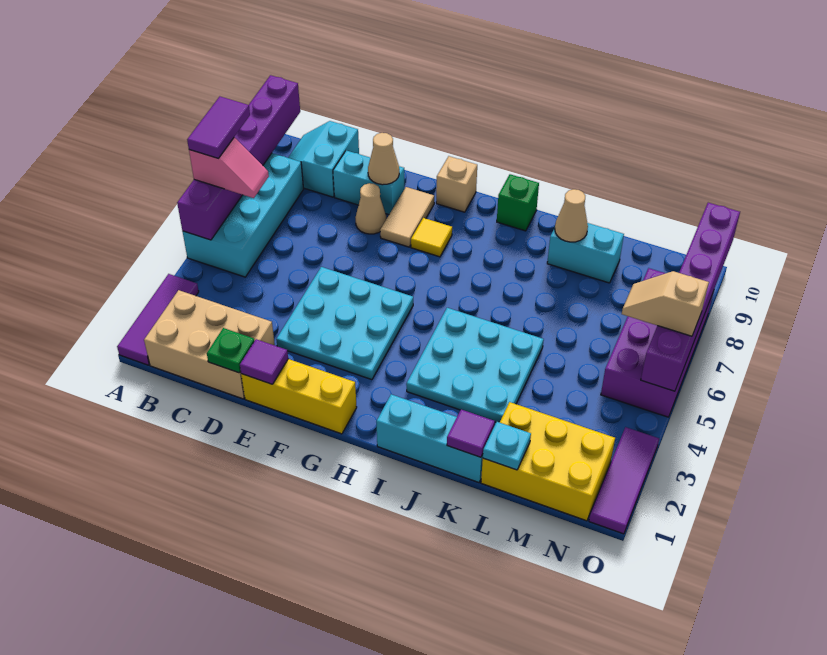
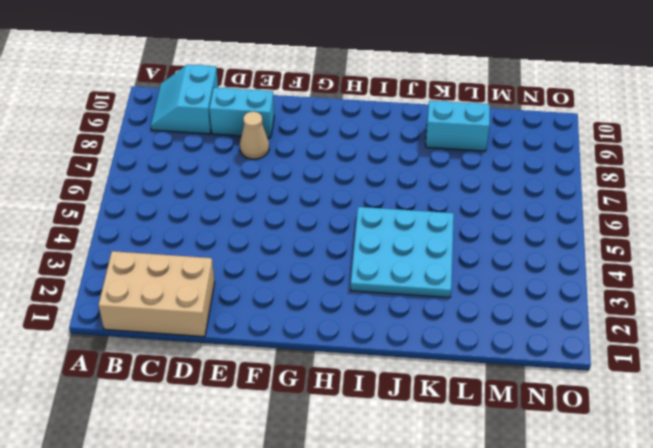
none -> purple tile A1:A3 level 1
none -> cyan brick A5:B8 level 1
none -> yellow brick E1:G1 level 1

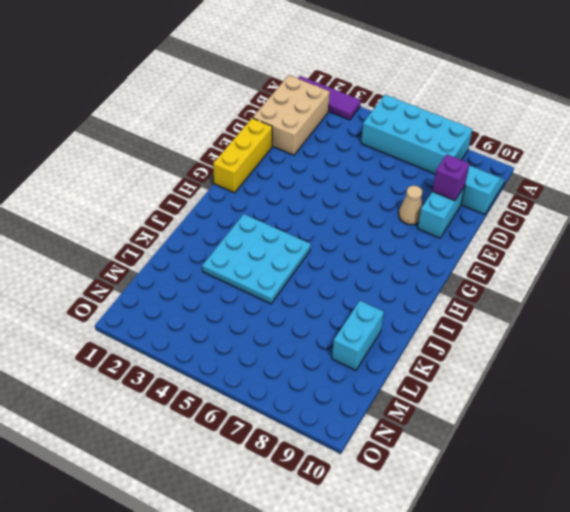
purple brick D9 level 2 -> none
none -> cyan plate E3:G5 level 1
none -> tan tile F8:F9 level 1
none -> yellow tile G8 level 1

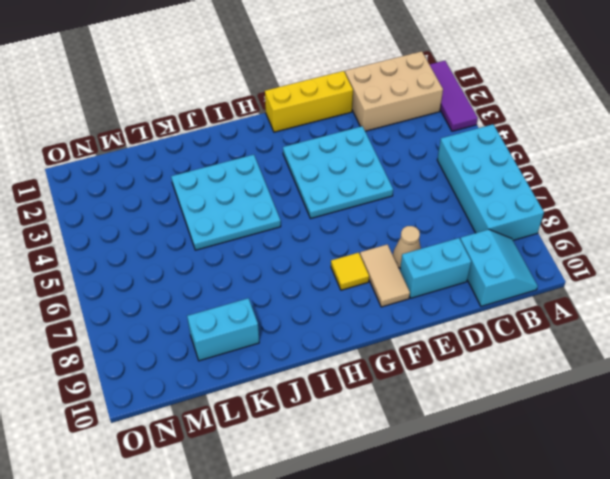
none -> tan brick G10 level 1
none -> cyan brick I1:K1 level 1
none -> green brick I10 level 1

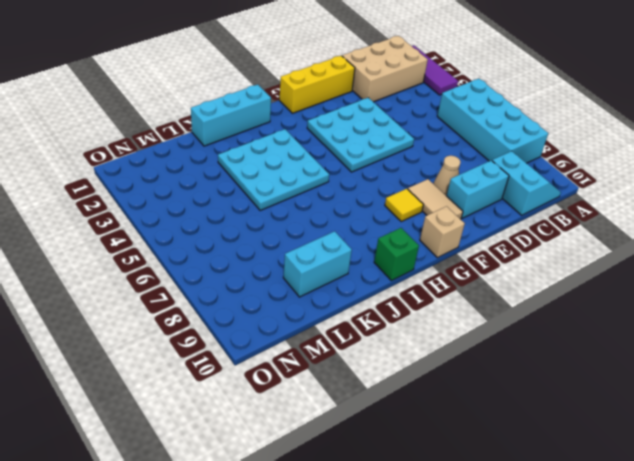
none -> yellow brick L1:N2 level 1
none -> purple brick N5:O8 level 1
none -> purple tile O1:O3 level 1

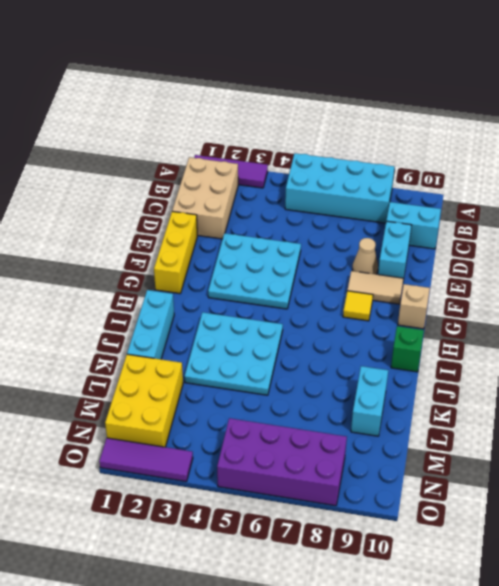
none -> purple brick A5:A10 level 2
none -> green plate D1 level 2
none -> purple tile E1 level 2

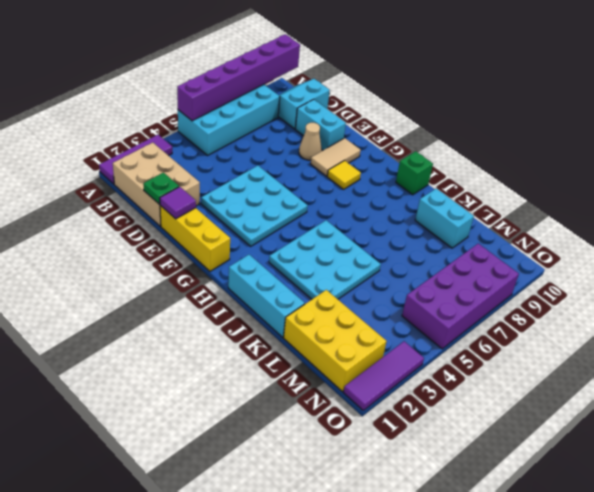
none -> tan brick G10 level 1
none -> tan cone E9 level 2
none -> purple tile K1 level 2

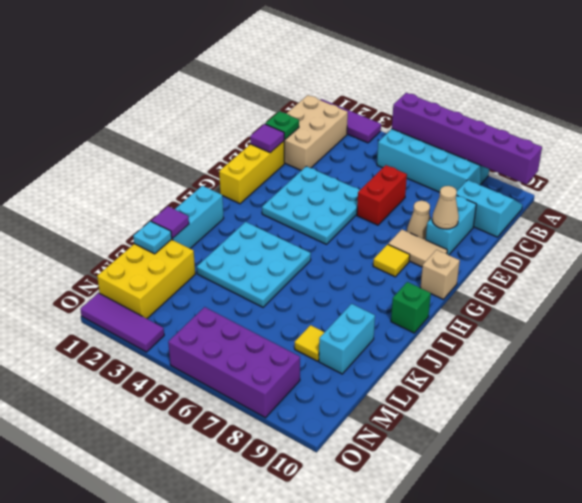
red brick D6:E6 level 1 -> none
yellow tile L8 level 1 -> none
none -> tan cone K9 level 2
none -> purple brick O5:O10 level 2
none -> pink slope A6:B6 level 3 top A

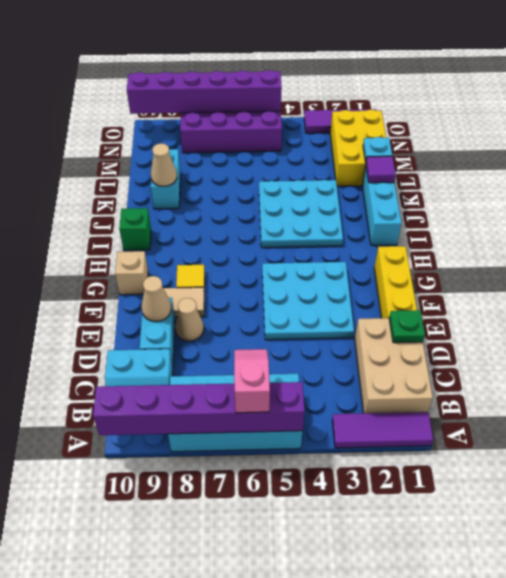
none -> purple tile E1 level 2
none -> tan slope N6:O6 level 3 top O
none -> purple tile A6:A7 level 4

